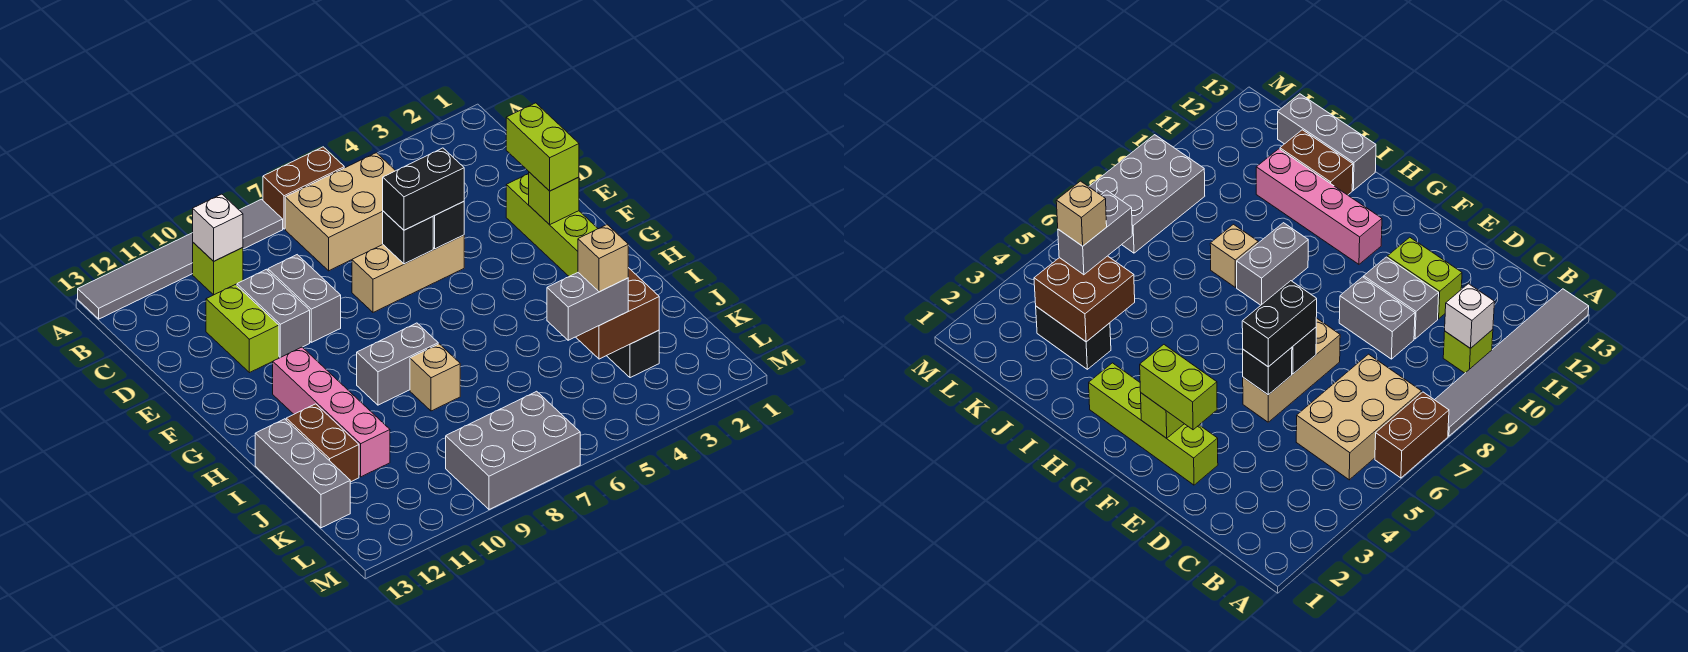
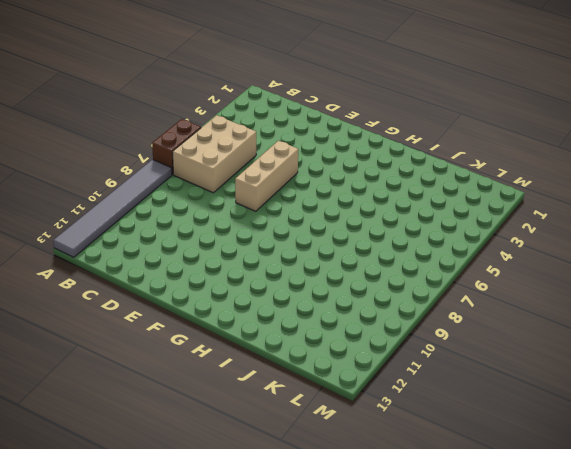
none -> lime brick B10 level 1
none -> grey brick D9:E9 level 1
none -> grey brick D10:E10 level 1

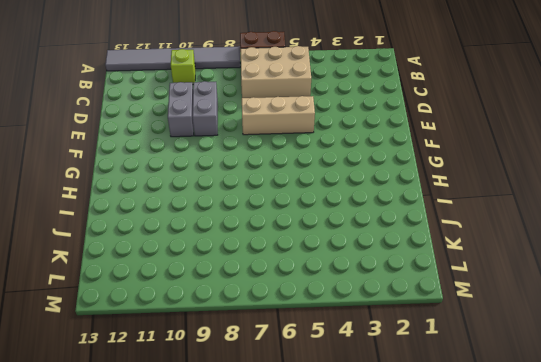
none -> lime brick D11:E11 level 1
none -> lime brick E2:H2 level 1
none -> pink brick G11:J11 level 1

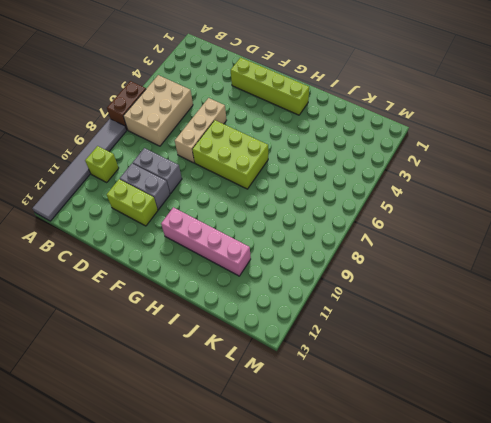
lime brick F6:H7 level 1 -> none
none -> grey brick H8:H9 level 1
none -> tan brick I8 level 1
none -> brown brick I12:J12 level 1

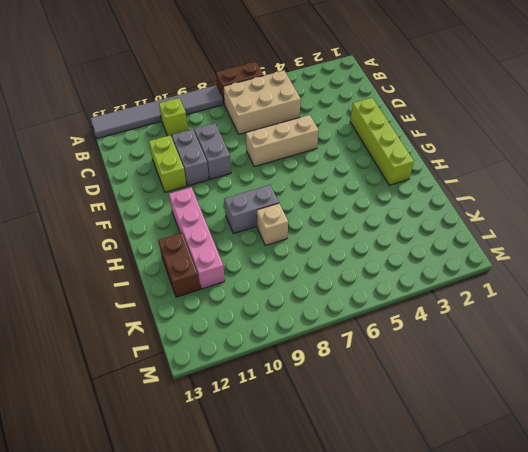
none -> grey brick I13:K13 level 1
none -> black brick J3:K3 level 1
none -> grey brick L7:M9 level 1

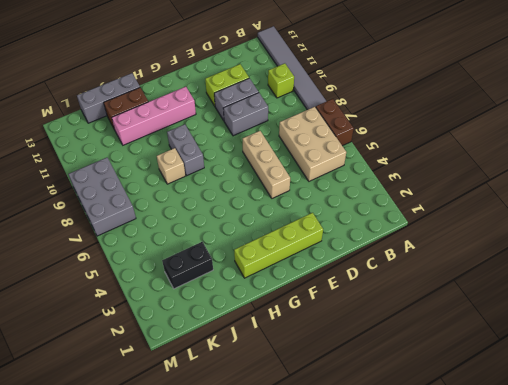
none -> white brick B10 level 2
none -> black brick E5 level 2
none -> black brick E6 level 2

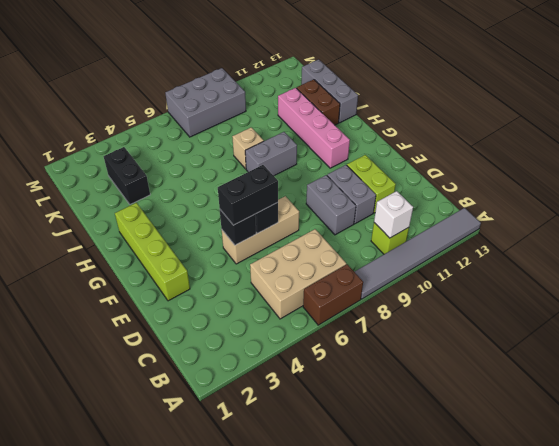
none -> lime brick F2 level 2
none -> brown brick J3:K4 level 2
none -> lime brick E2:F2 level 3

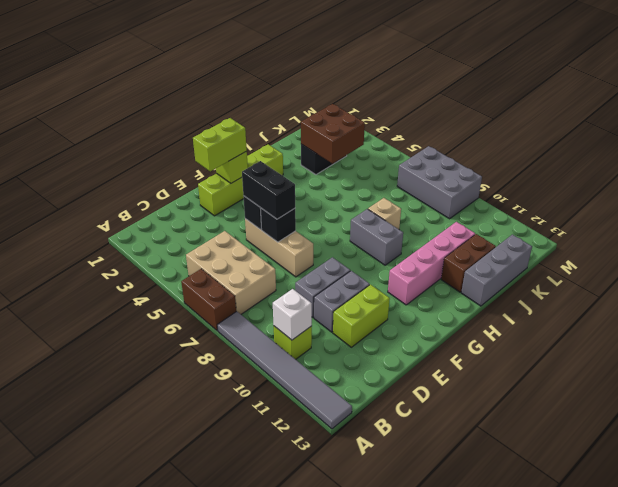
none -> grey brick K4:K5 level 3
none -> tan brick K4 level 4

